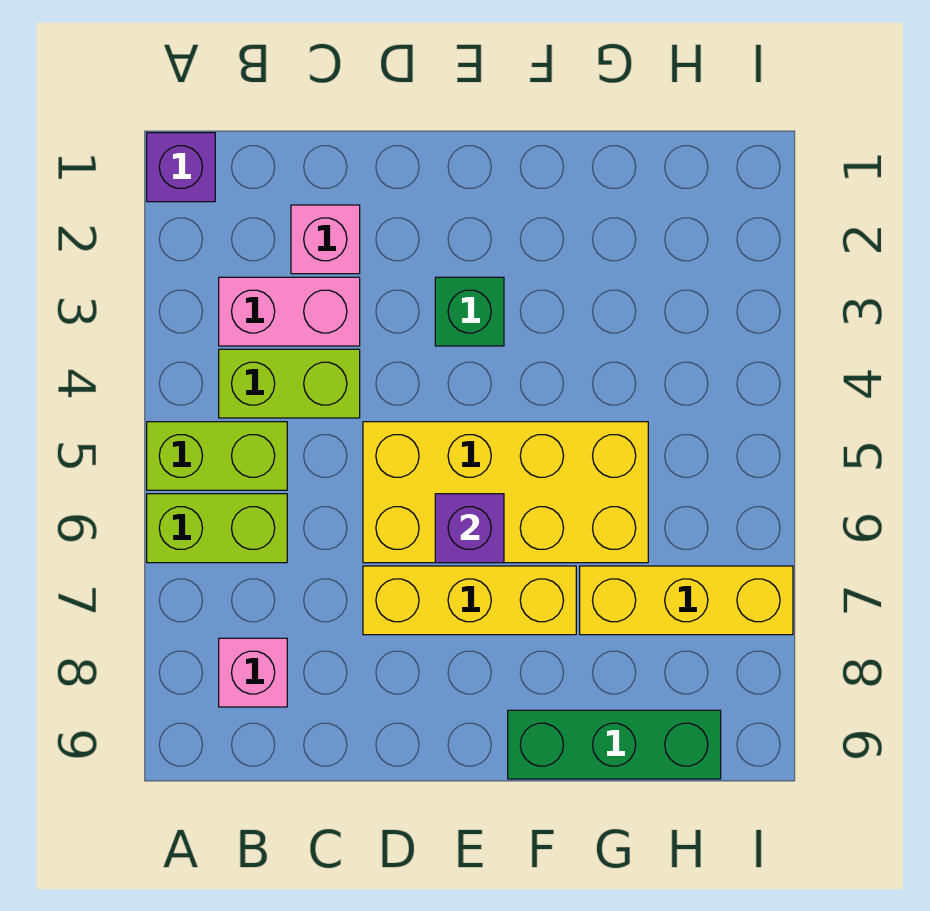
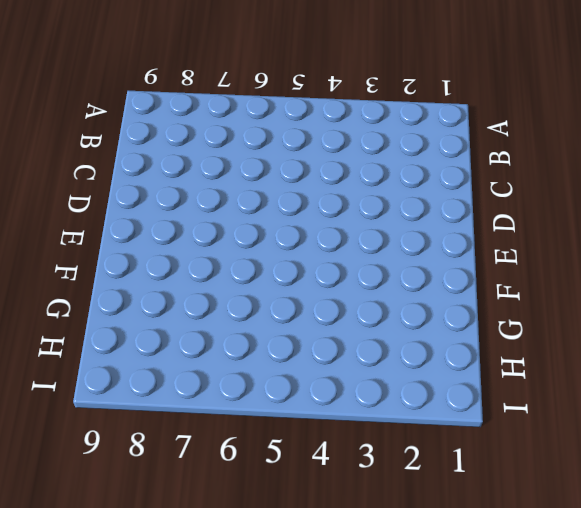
none -> purple brick A1 level 1
none -> lime brick A5:B5 level 1
none -> lime brick A6:B6 level 1

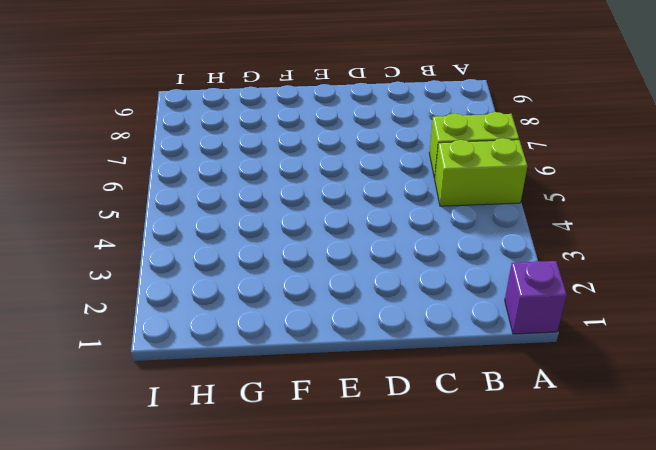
none -> pink brick B3:C3 level 1
none -> lime brick B4:C4 level 1
none -> pink brick B8 level 1

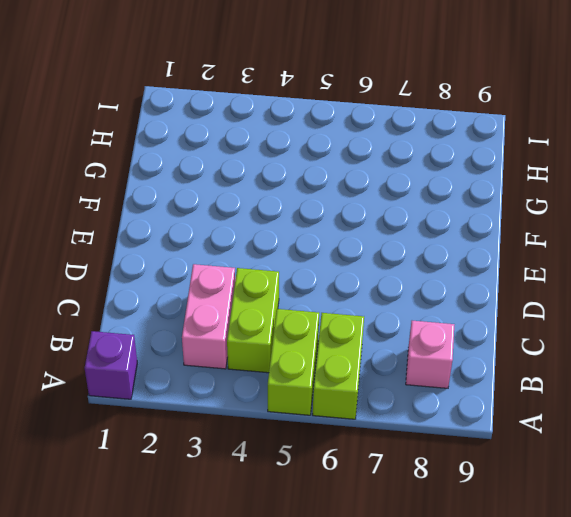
none -> pink brick C2 level 1
none -> yellow brick D5:G6 level 1
none -> yellow brick D7:F7 level 1

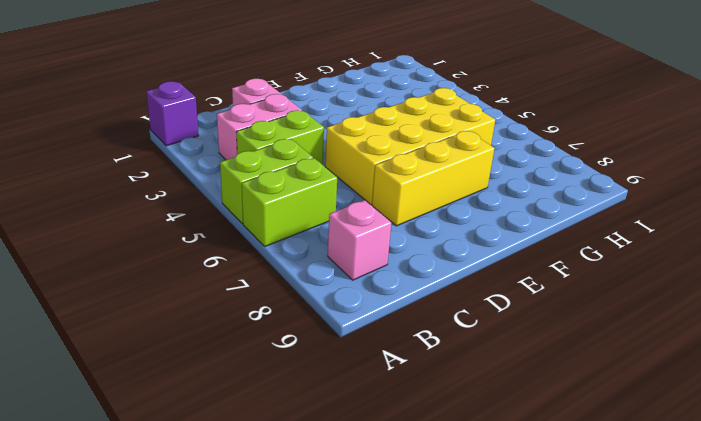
none -> green brick E3 level 1
none -> green brick F9:H9 level 1
none -> yellow brick G7:I7 level 1

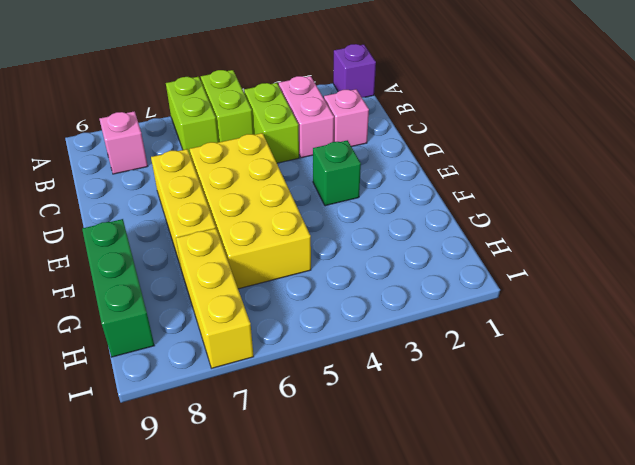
none -> purple brick E6 level 2

